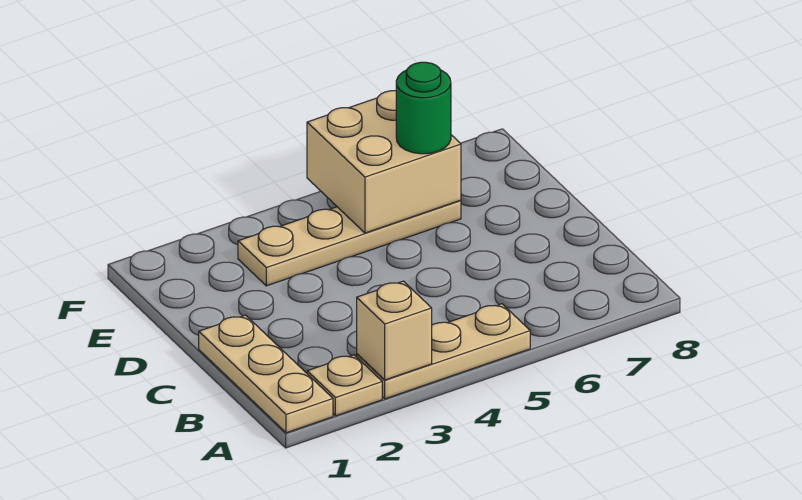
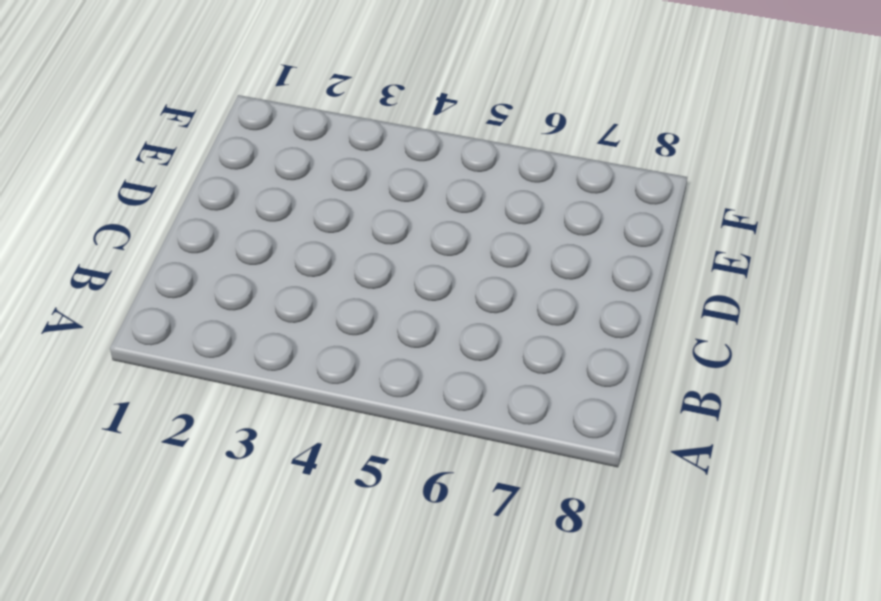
none -> tan plate A1:C1 level 1
none -> tan plate A2 level 1

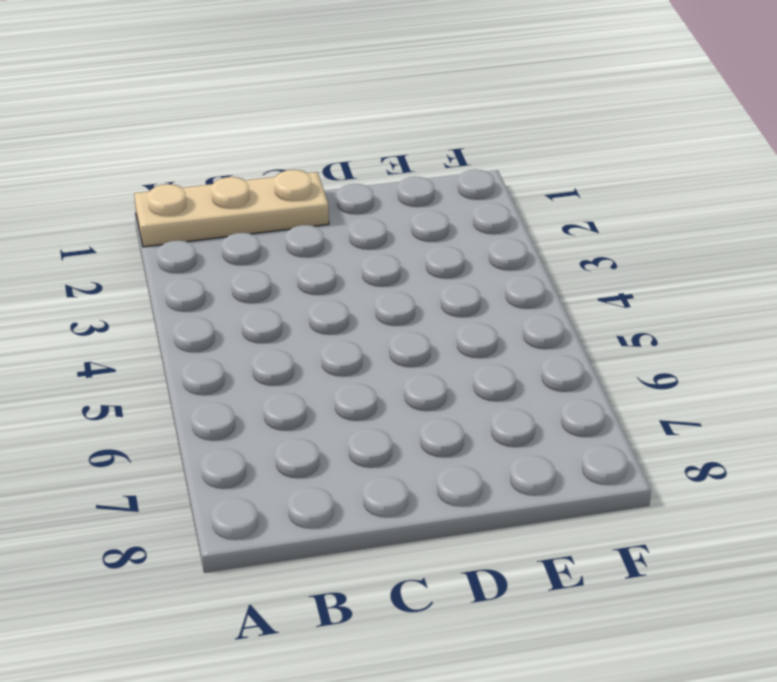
none -> tan plate A2 level 1
none -> tan plate A3:A5 level 1

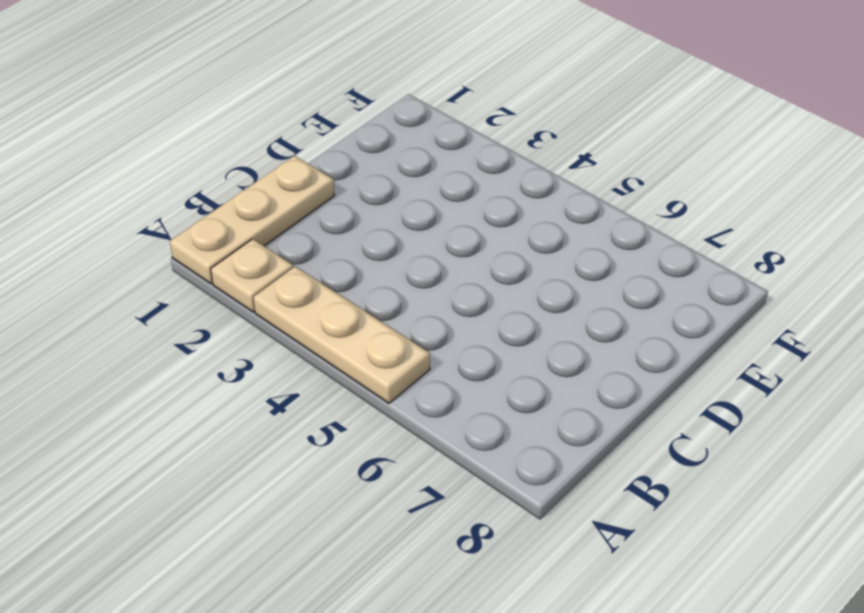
none -> tan plate E3:E6 level 1
none -> tan brick A3 level 2

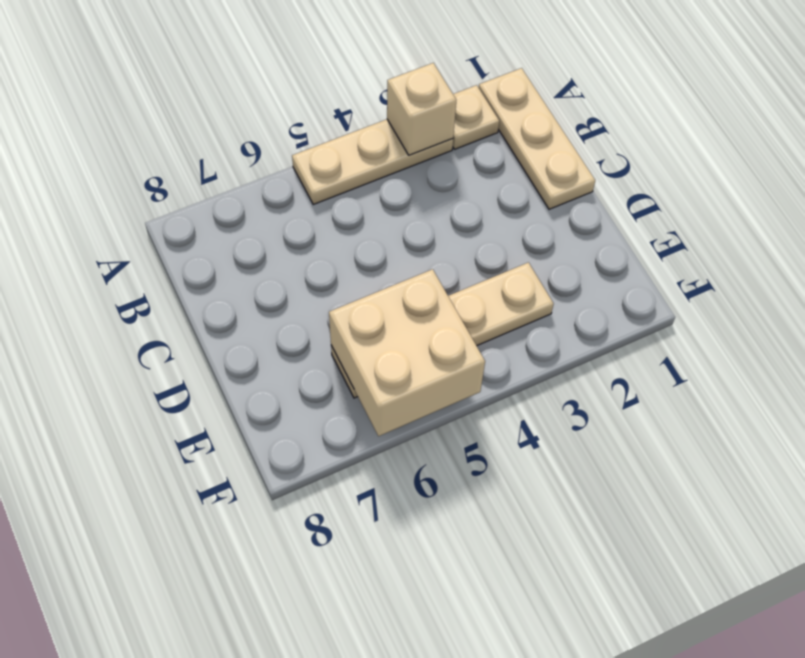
none -> green round brick E6 level 3

